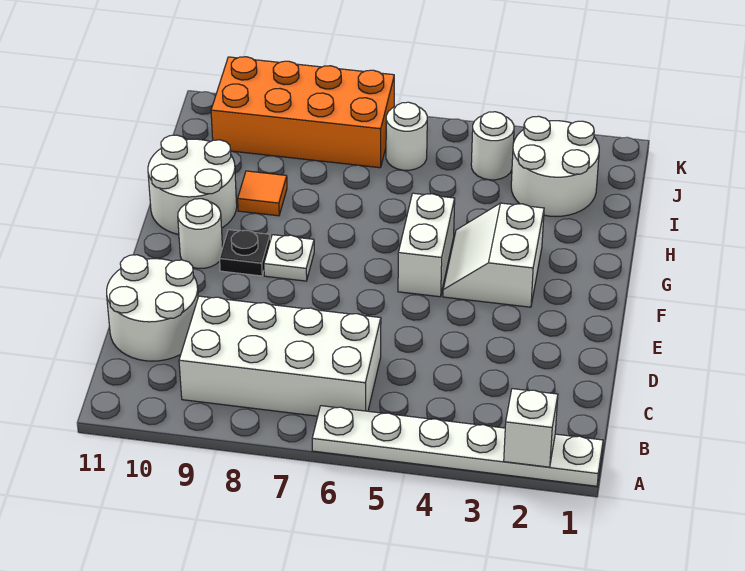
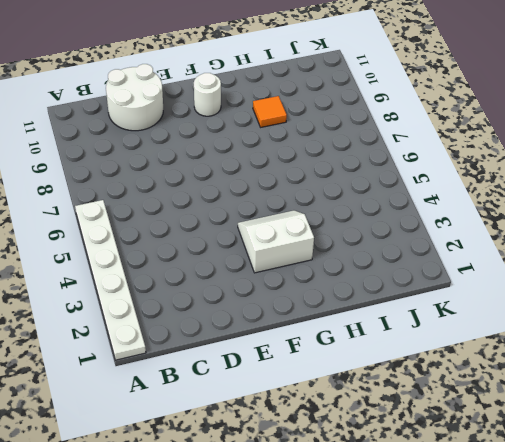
none -> white brick B6:C9 level 1
none -> white brick F5:G5 level 1
none -> white plate F8 level 1

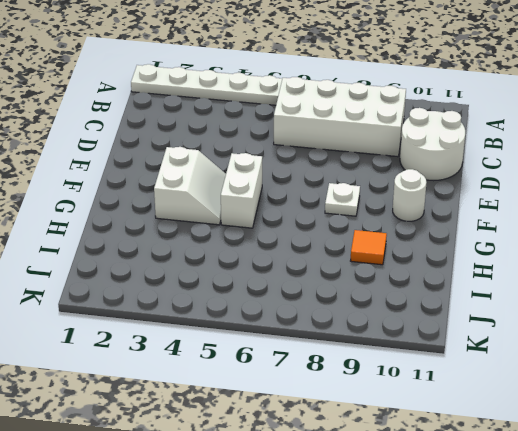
none -> black plate F9 level 1
none -> white round brick G10:H11 level 1
none -> white round brick I2:J3 level 1

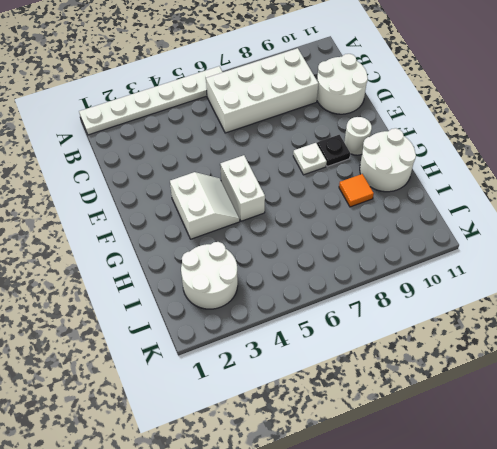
none -> white round brick J4 level 1
none -> white round brick J6 level 1
none -> orange brick J7:K10 level 1

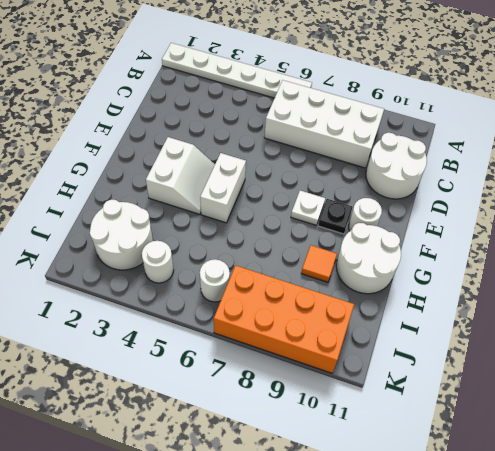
none -> white brick A2 level 2

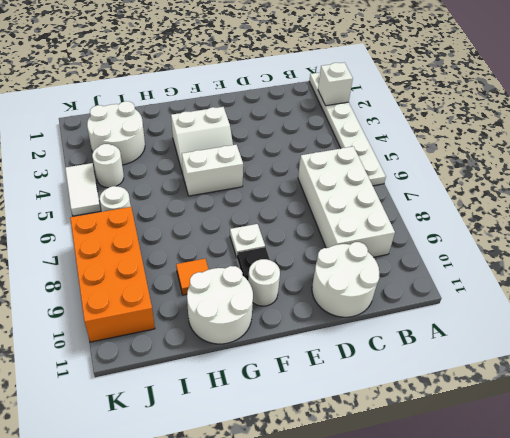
white tile K4:K5 level 1 -> none

